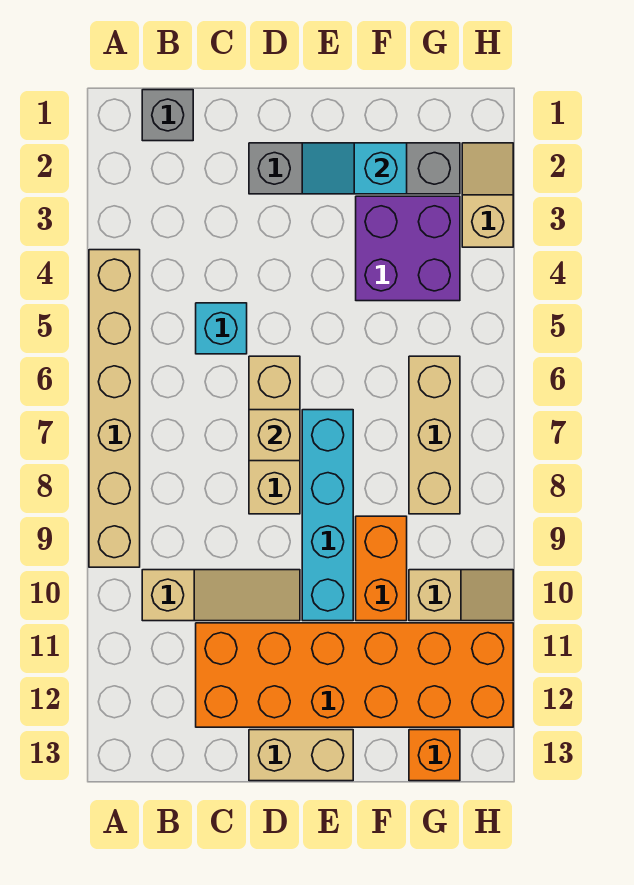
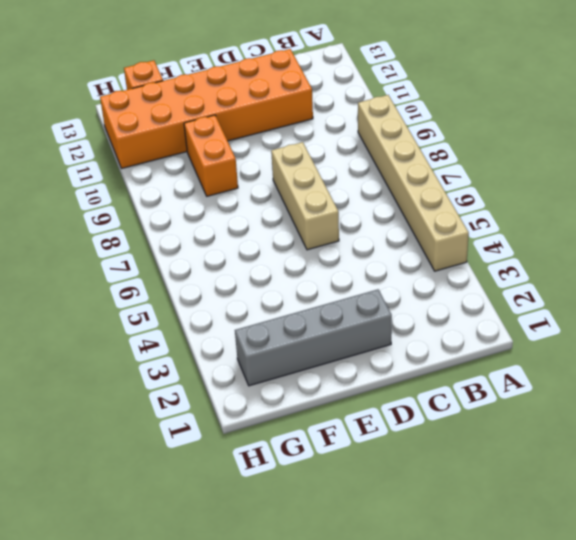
none -> grey brick B1 level 1
none -> tan slope B10:D10 level 1 top B
none -> cyan brick C5 level 1

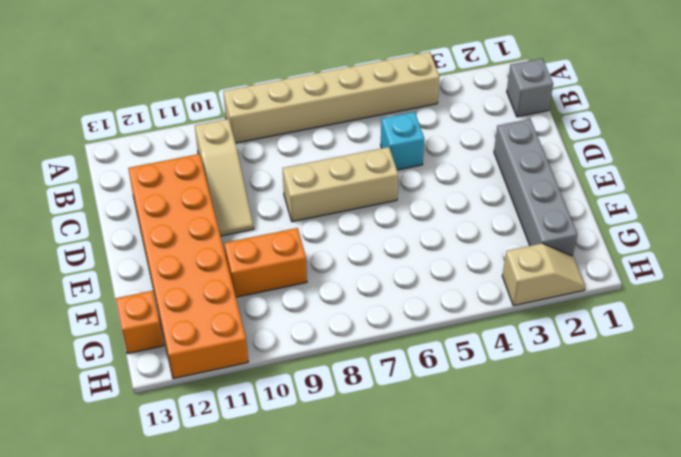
none -> tan brick D13:E13 level 1
none -> cyan brick E7:E10 level 1
none -> purple brick F3:G4 level 1

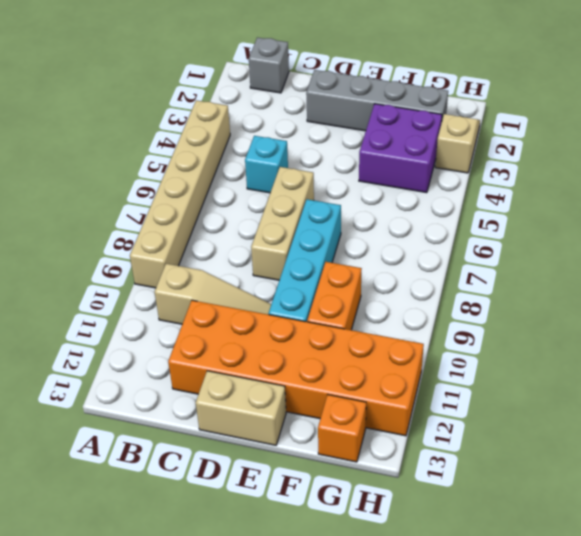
none -> tan brick G6:G8 level 1
none -> tan slope G10:H10 level 1 top G
none -> tan brick D7 level 2

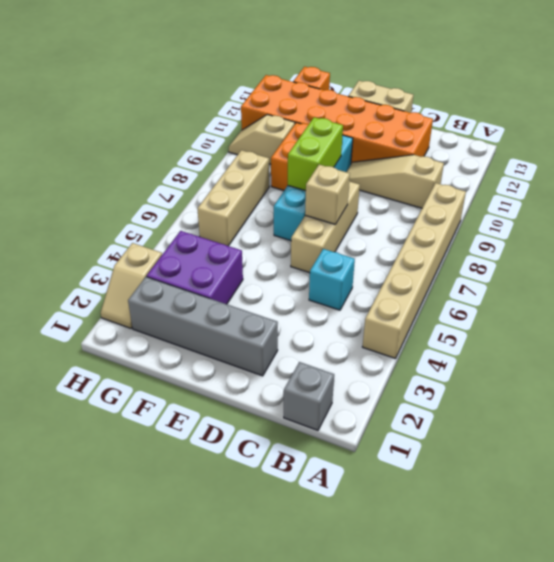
lime brick E8:E9 level 2 -> none
none -> cyan slope E2:F2 level 2 top F

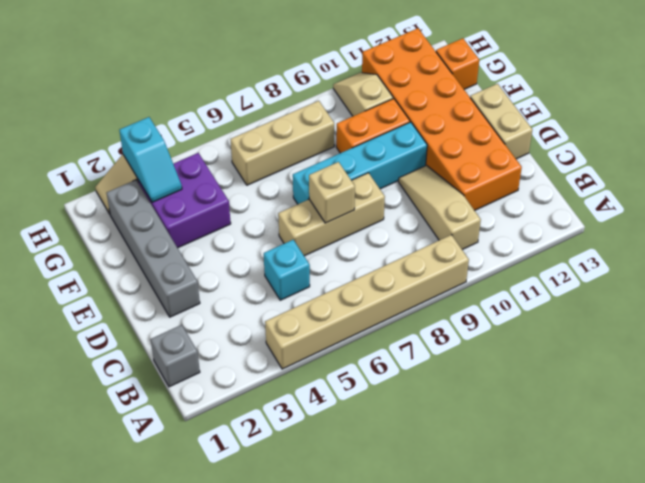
cyan slope G3:H3 level 2 top H -> cyan slope E2:F2 level 2 top F

